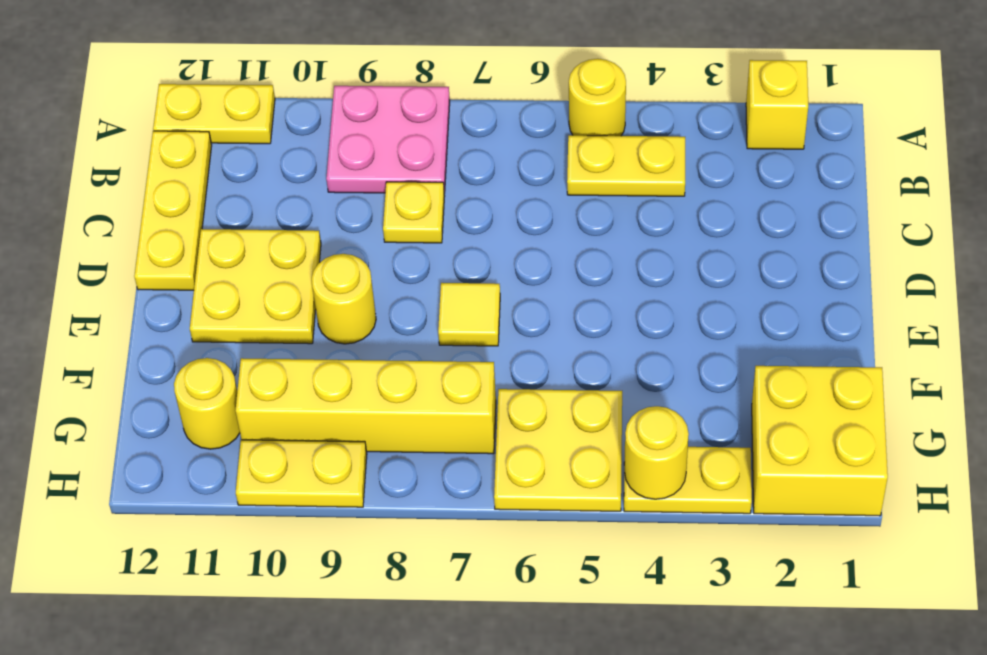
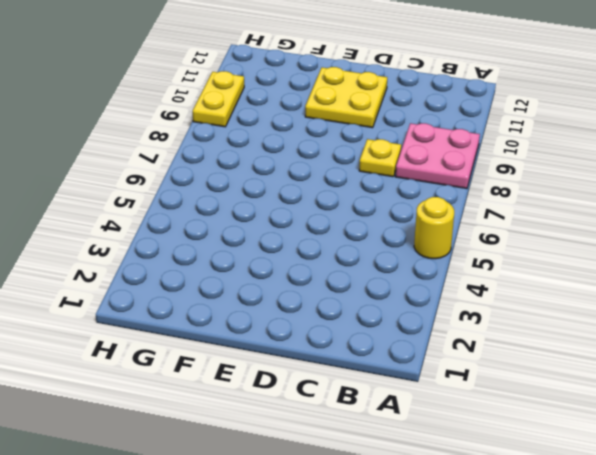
none -> yellow brick A2 level 1
none -> yellow plate A11:A12 level 1
none -> yellow plate B4:B5 level 1

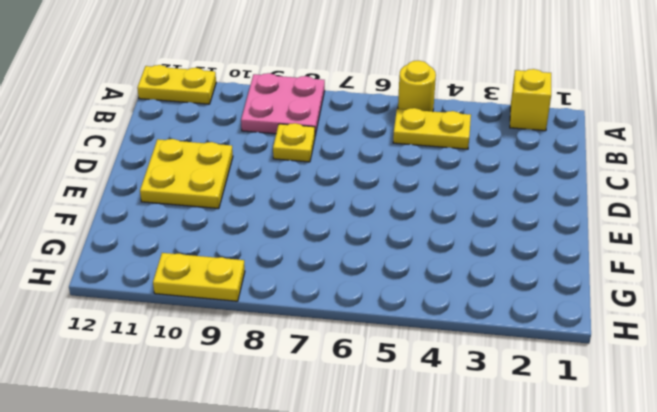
none -> yellow plate B12:D12 level 1
none -> yellow tile E7 level 1
none -> yellow round brick E9 level 1

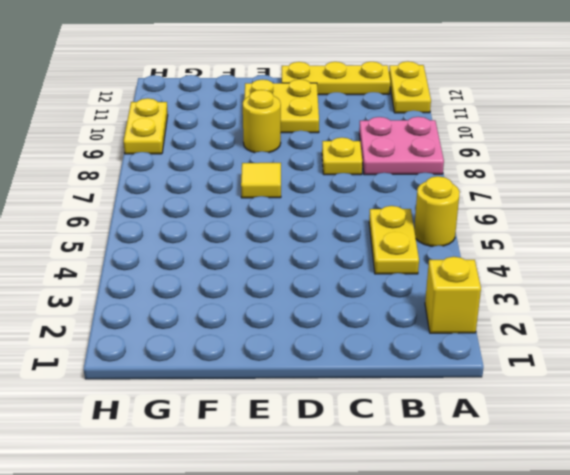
none -> yellow brick G1:H2 level 1
none -> yellow plate G5:H6 level 1
none -> yellow brick G7:G10 level 1

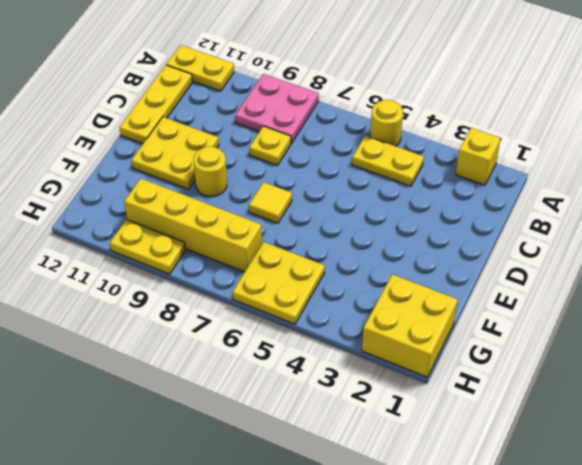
none -> yellow round brick G11 level 1
none -> yellow plate H3:H4 level 1
none -> yellow round brick H4 level 2

